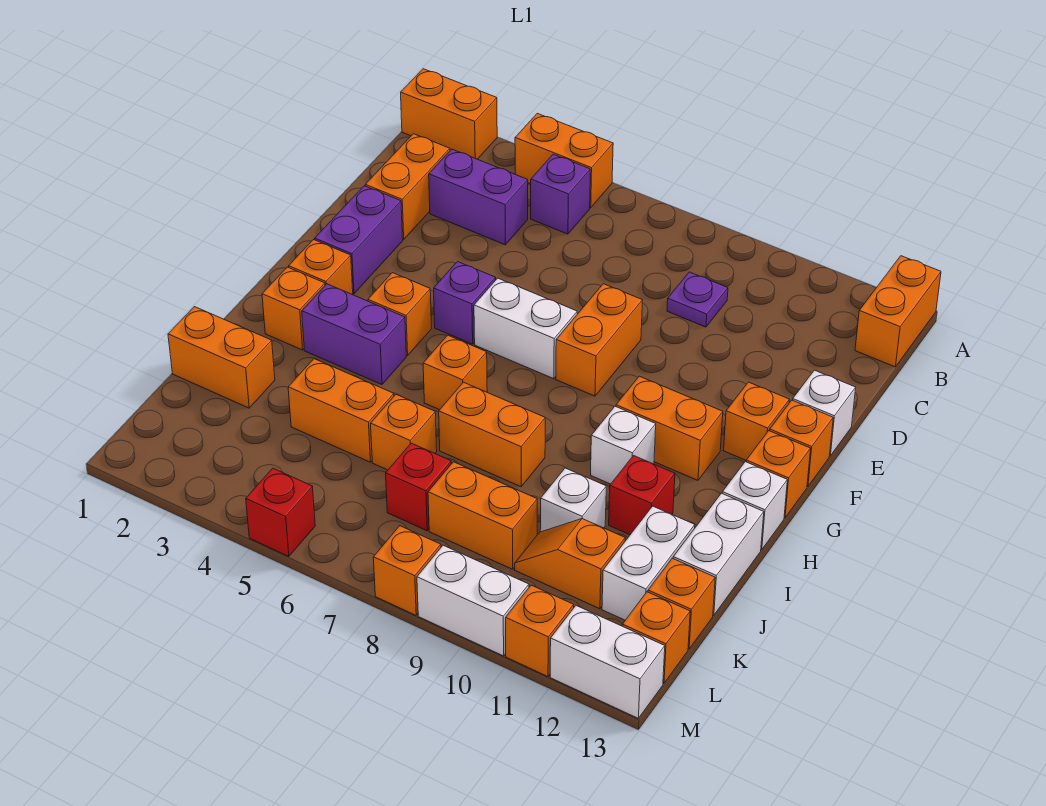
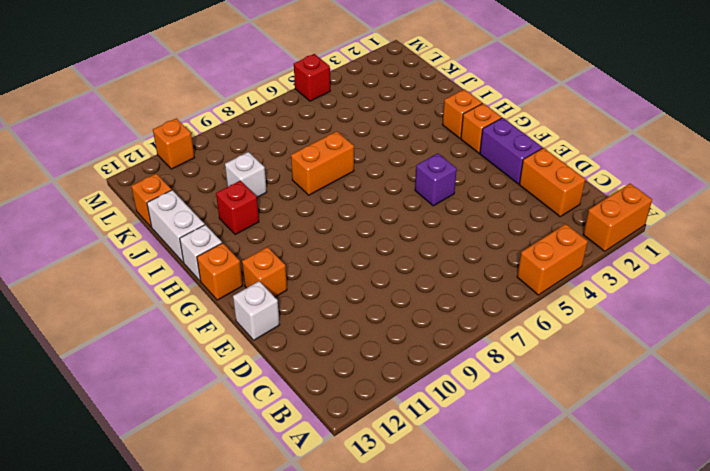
none -> orange brick A13:B13 level 1
none -> purple brick B5 level 1
none -> purple brick C3:C4 level 1
none -> purple plate C9 level 1

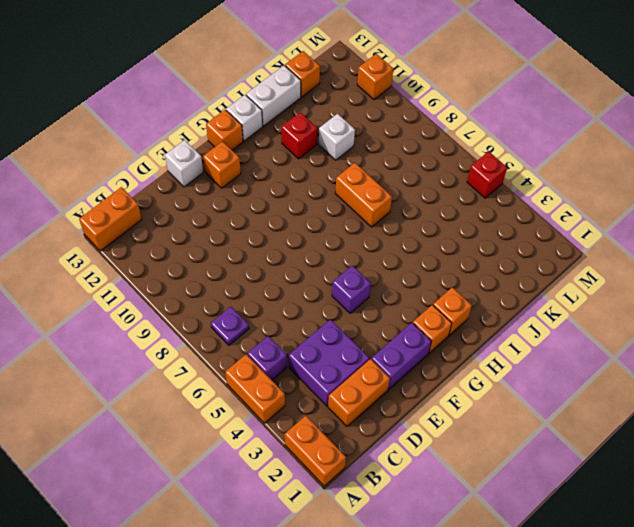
purple plate B7 level 1 -> purple plate C9 level 1
purple brick C3:D4 level 1 -> purple brick C3:C4 level 1
none -> orange brick E8:F8 level 1
none -> white brick F6:F7 level 1
none -> orange brick F13 level 1
none -> orange brick G4 level 1

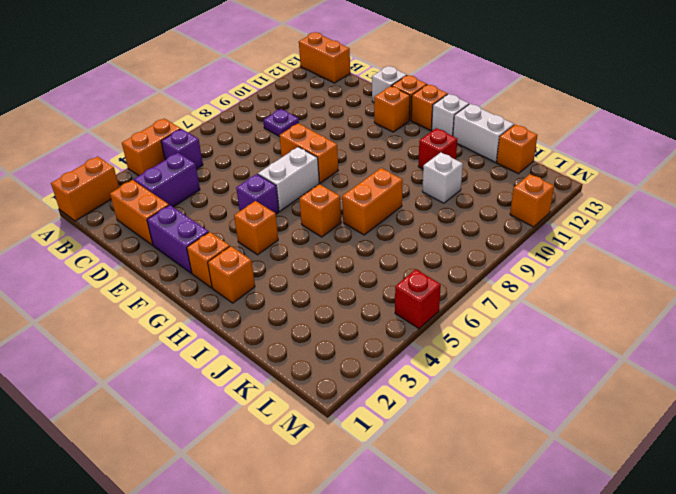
none -> orange brick G10:G11 level 1
none -> purple brick H3:H4 level 1
none -> white brick H10 level 1
none -> orange brick J1:J2 level 1

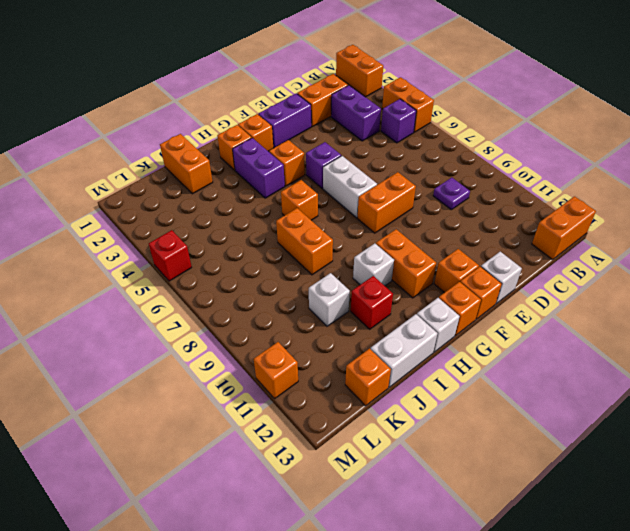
none -> orange brick J4:J5 level 1
none -> orange brick J6 level 1
none -> white brick J12:K12 level 1
none -> red brick K7 level 1

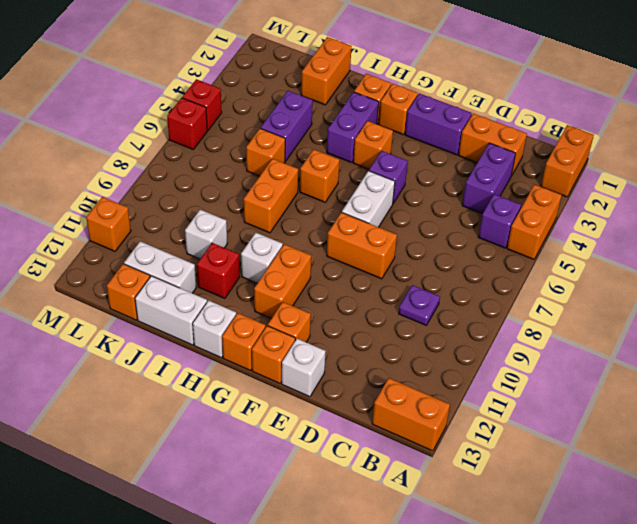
purple brick J4:J5 level 1 -> orange brick J4:J5 level 1
red brick M6 level 1 -> red brick K7 level 1
none -> orange brick K8:K9 level 1
none -> orange slope K10:K11 level 1 top 11
none -> orange brick L13 level 1
none -> orange brick M8 level 1

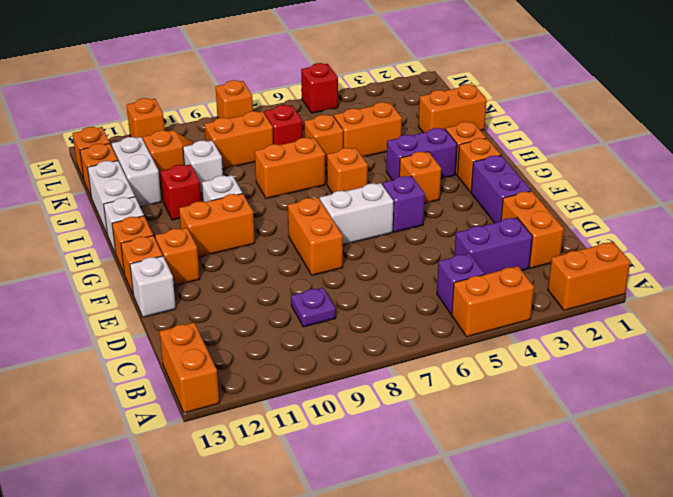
none -> white brick M9:M10 level 1
none -> white brick M12:M13 level 1

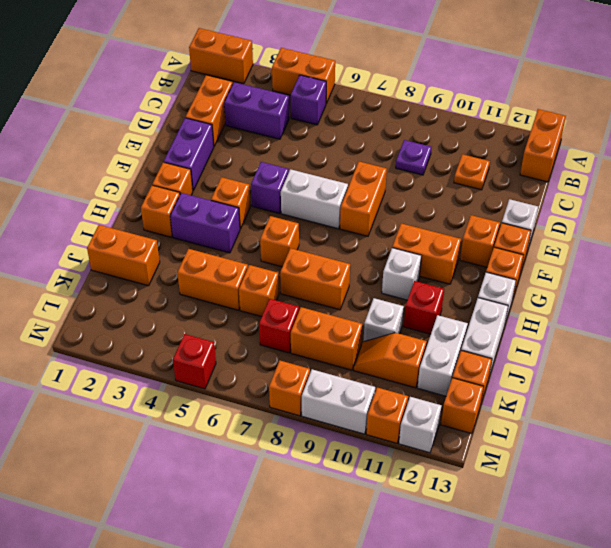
orange plate C11 level 1 -> none
white brick M12 level 1 -> white brick M12:M13 level 1

